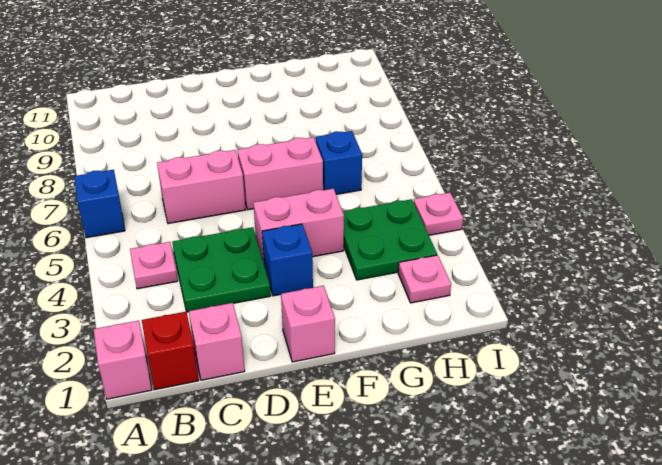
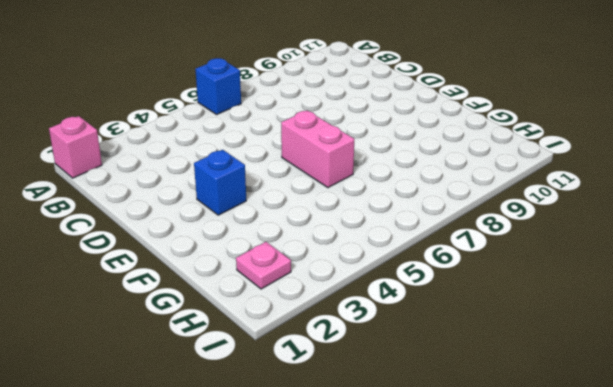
none -> red brick B1 level 1
none -> pink plate B4 level 1
none -> pink brick C1 level 1

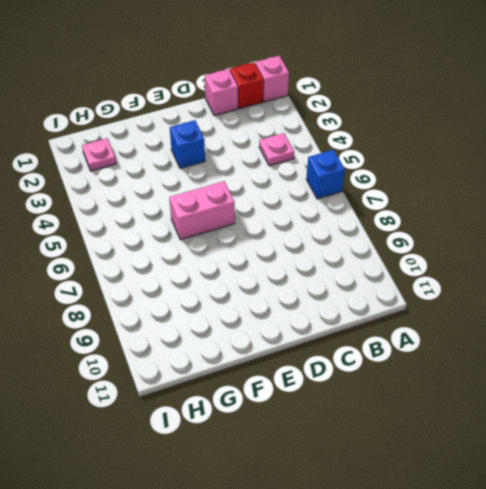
none -> green plate C3:D4 level 1
none -> pink brick C6:D6 level 1
none -> pink brick E1 level 1

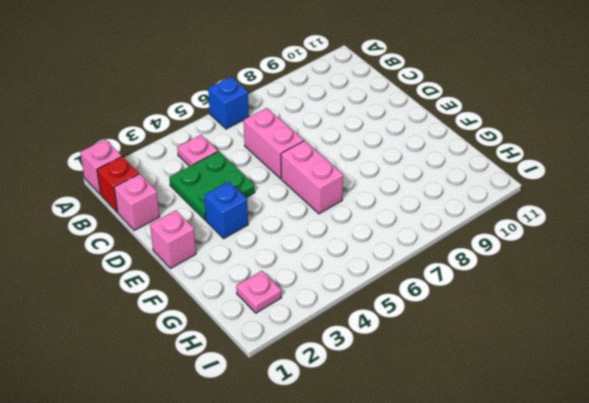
none -> pink brick E4:F4 level 1
none -> green plate G3:H4 level 1
none -> blue brick G6 level 1

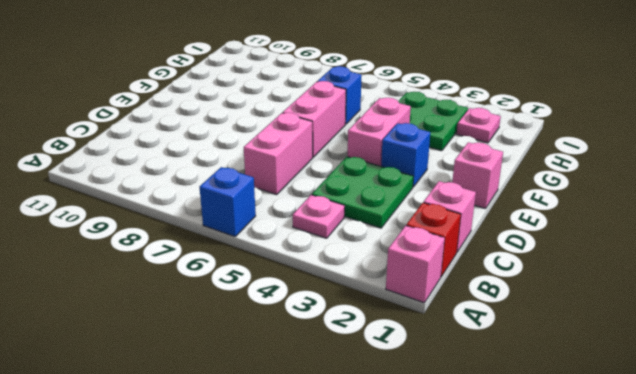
none -> pink plate I4 level 1

